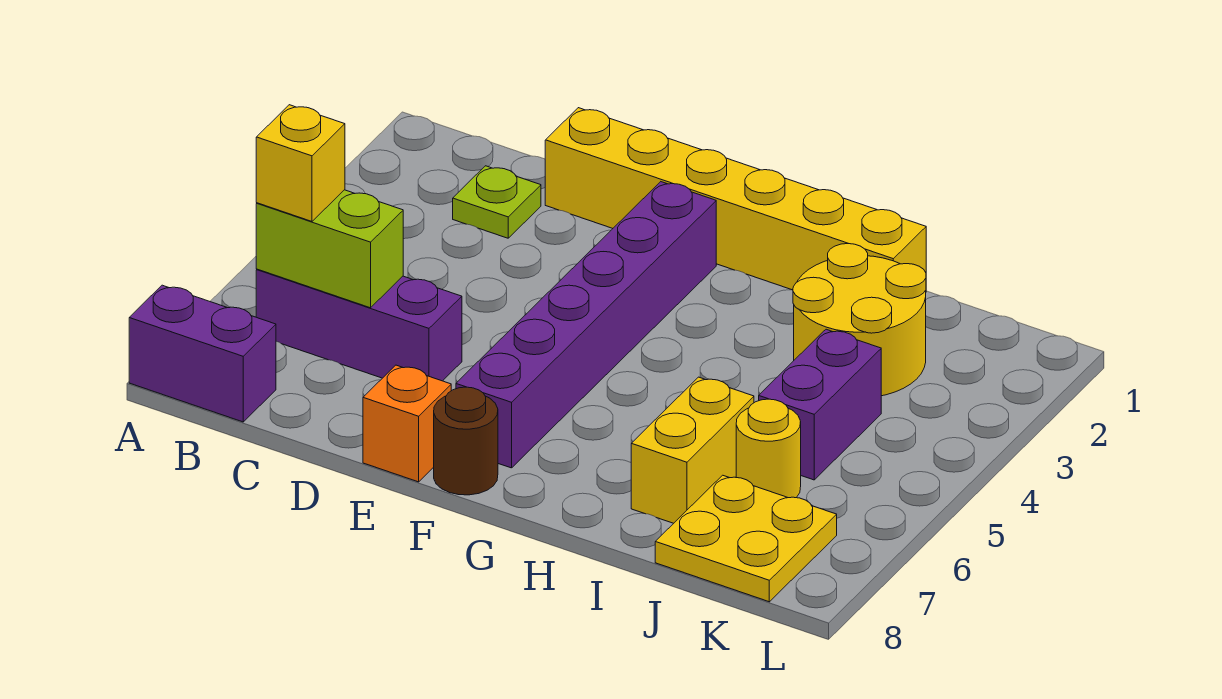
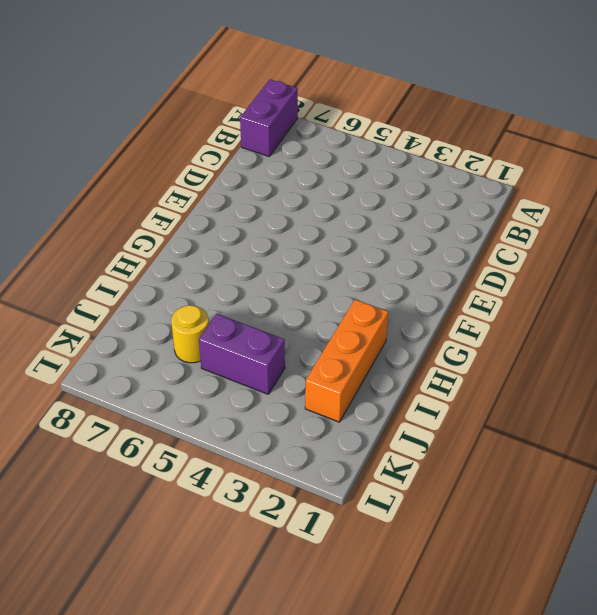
orange brick H2:J2 level 1 -> yellow round brick I2:J3 level 1
none -> purple brick B6:D6 level 1
none -> lime plate C2 level 1
none -> yellow brick D1:I1 level 1

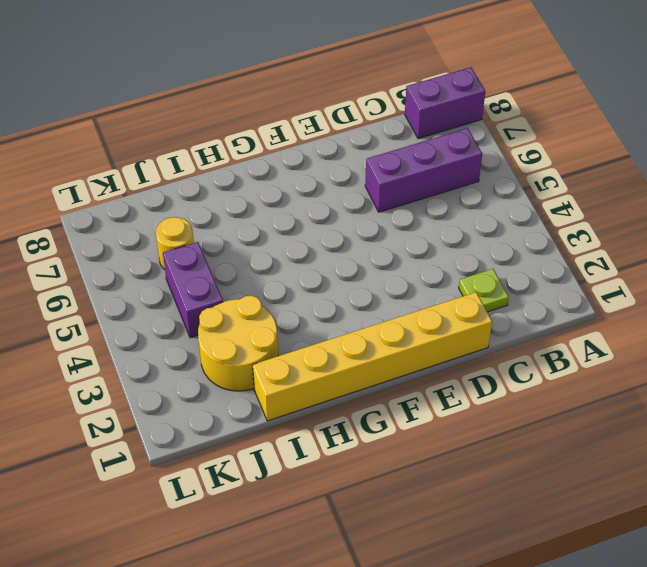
none -> orange brick E8 level 1
none -> purple brick F2:F7 level 1
none -> brown round brick F8 level 1

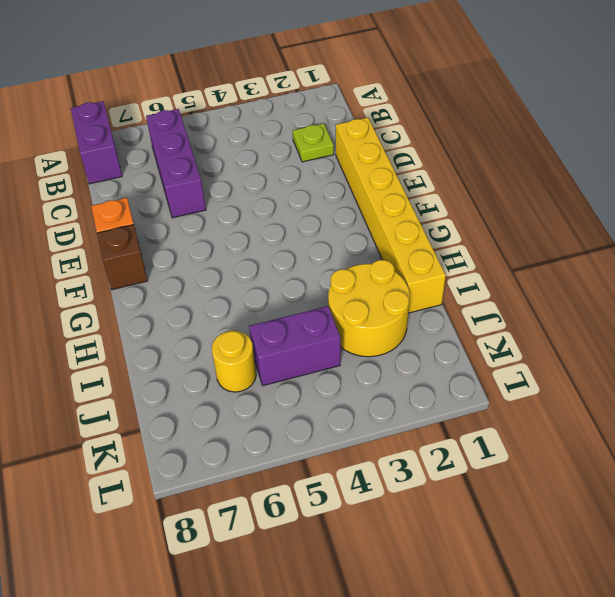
brown brick F8 level 1 -> brown round brick F8 level 1
none -> purple brick F2:F7 level 1
none -> yellow brick I6:I7 level 1
none -> yellow plate J7:K8 level 1

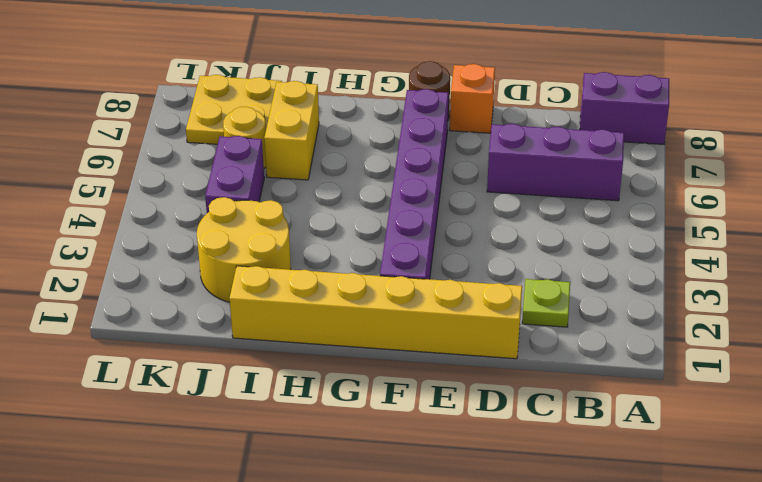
none -> lime brick B6:C6 level 2
none -> yellow brick B6 level 3

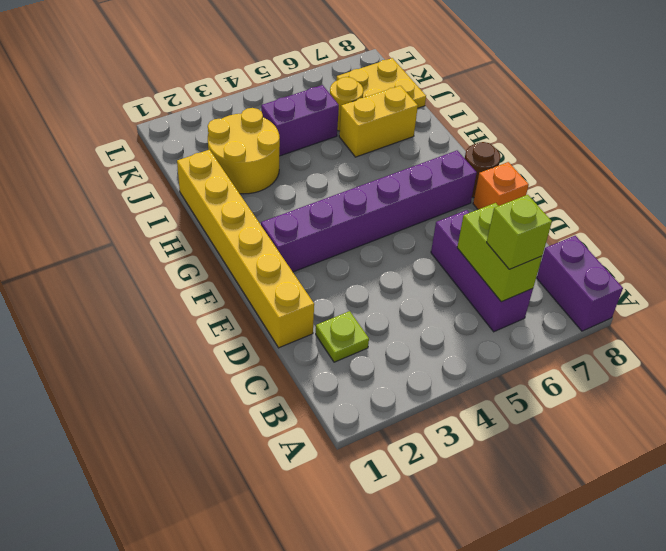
lime brick B6 level 3 -> yellow brick B6 level 3

